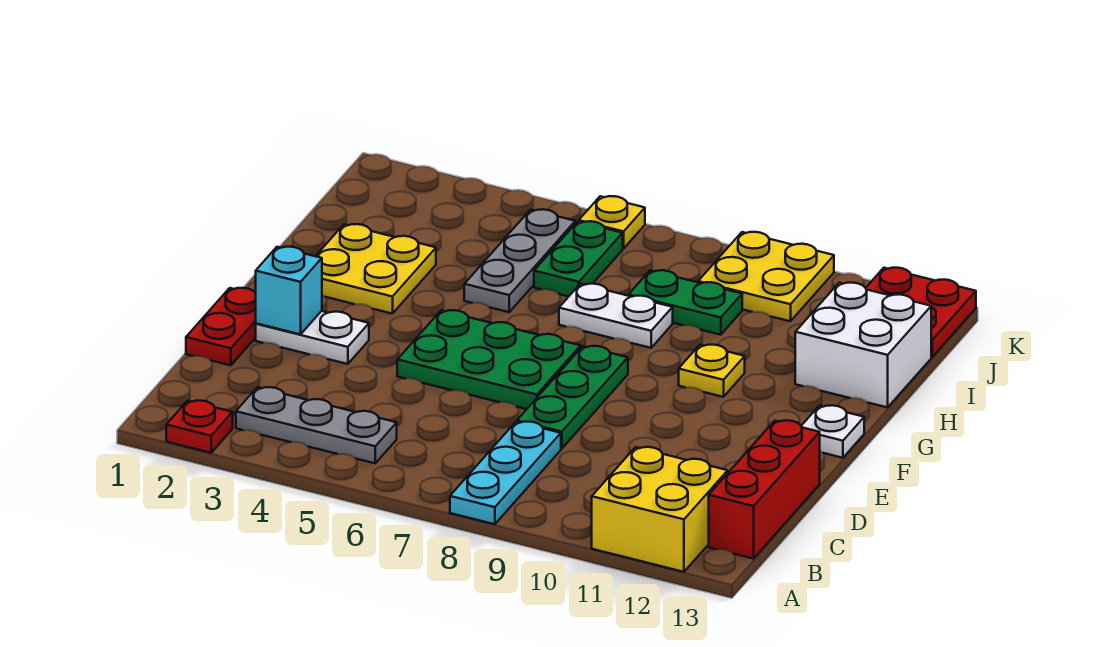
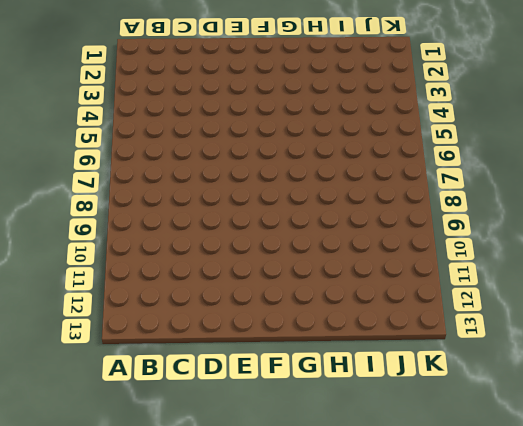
none -> red plate A2 level 1
none -> cyan plate A8:C8 level 1
none -> yellow brick A11:B12 level 1

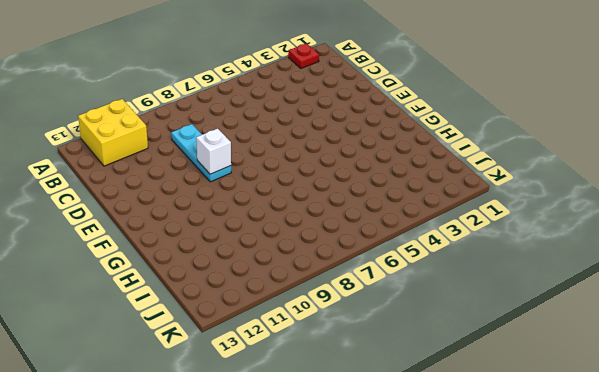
cyan plate C9:E9 level 1 -> cyan plate A8:C8 level 1
white brick E9 level 2 -> none
none -> grey plate B3:B5 level 1
none -> red brick B13:D13 level 1
none -> red plate D1:E1 level 1

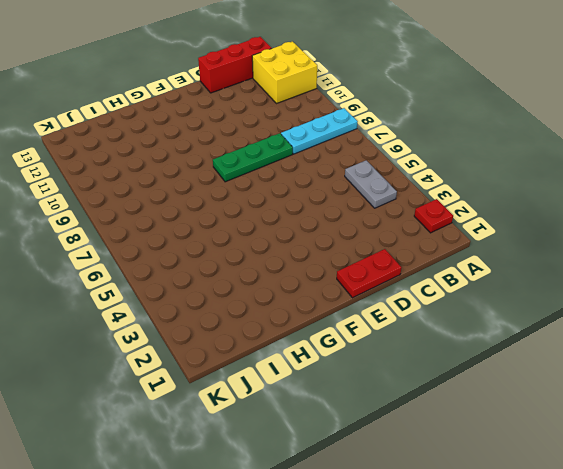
grey plate B4:B5 level 1 -> grey plate B3:B5 level 1
none -> white plate E2:E3 level 1
none -> green plate E5:F7 level 1
none -> white plate F13 level 1

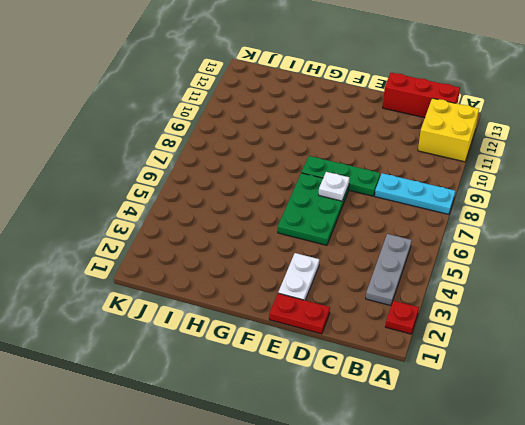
white plate E7 level 2 -> white plate F13 level 1
none -> yellow plate G2:H3 level 1
none -> yellow plate G10 level 1
none -> grey plate H5:J5 level 1

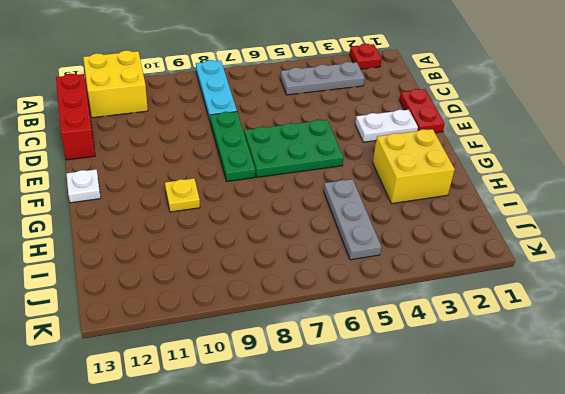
yellow brick G2:H3 level 1 -> yellow plate G2:H3 level 1
none -> white plate H7:H8 level 1
none -> white brick H12:I13 level 1
none -> green plate I6:J6 level 1

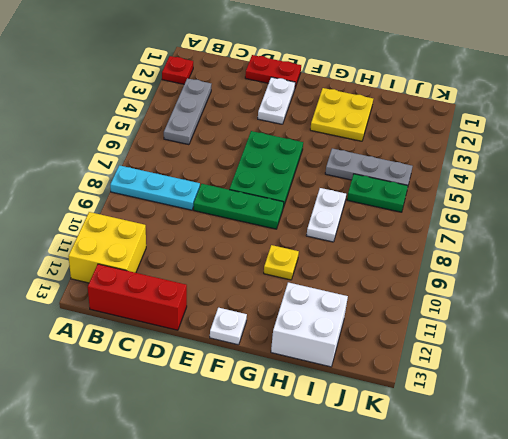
none -> green plate I8:I9 level 1
none -> yellow plate J9:K10 level 1
none -> red plate J12:K13 level 1

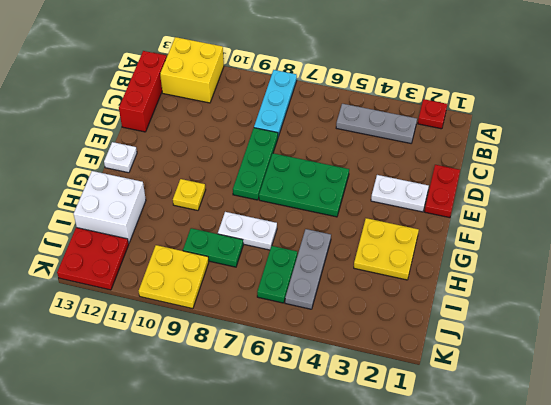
none -> yellow plate K6 level 1
none -> cyan brick E2 level 2

